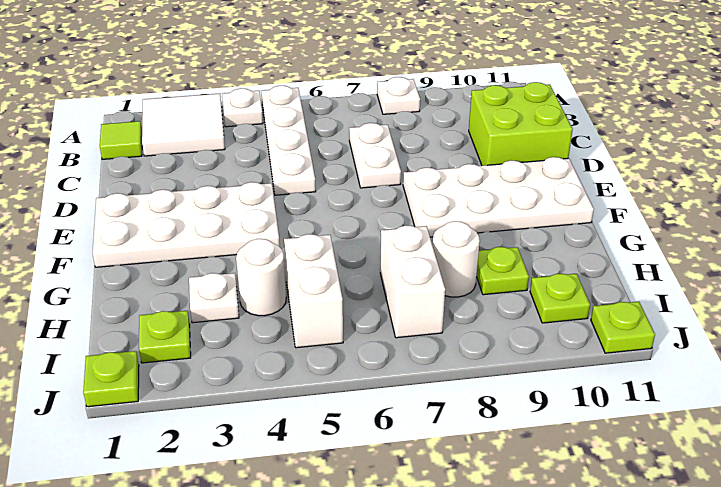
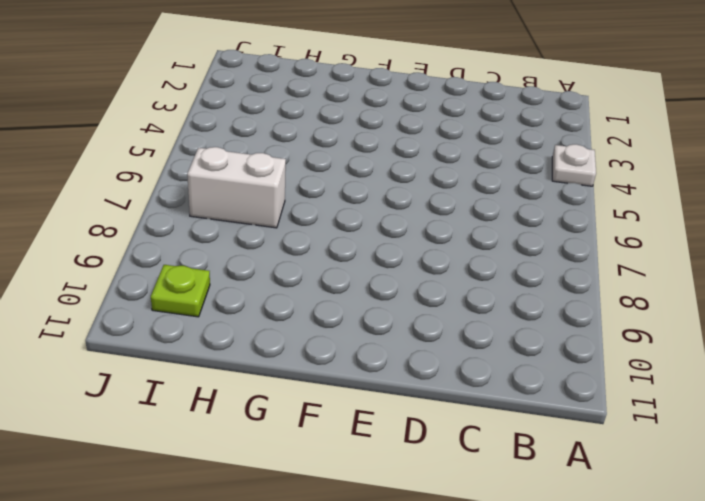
none -> white tile A2:B3 level 1
none -> white plate A5:D5 level 1
none -> white plate A8 level 1

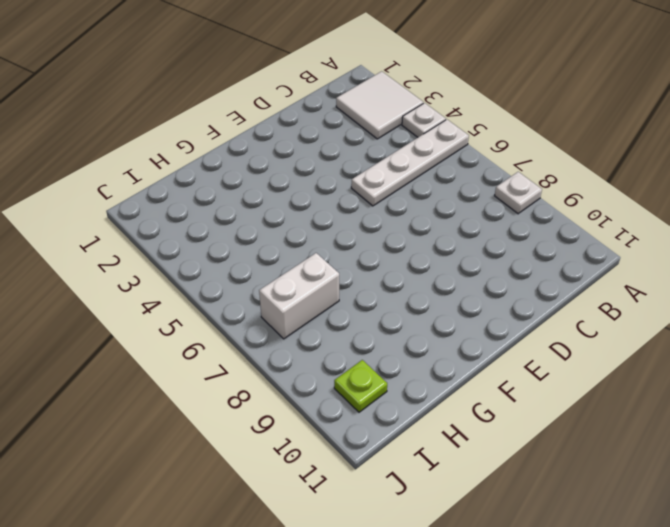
none -> lime tile B1 level 1
none -> white plate C7:D7 level 1
none -> lime brick C10:D11 level 1

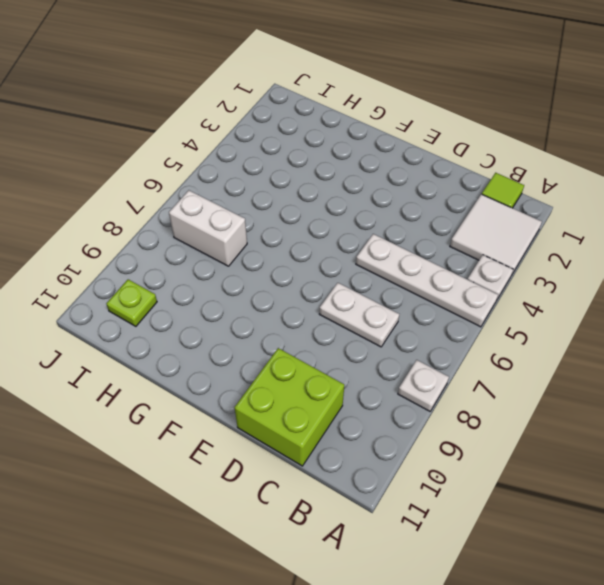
none -> white plate E1:F4 level 1
none -> white plate E8:F11 level 1
none -> white plate H3 level 1

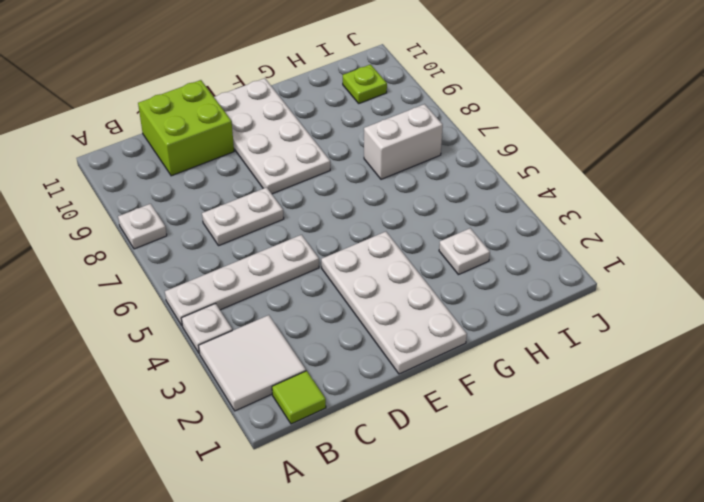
none -> white round brick H4 level 1
none -> white brick H5:I5 level 1
none -> white round brick H8 level 1

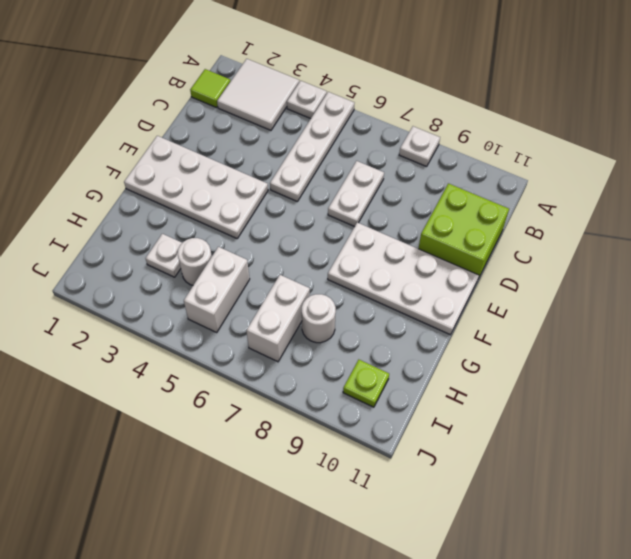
none -> lime plate H9 level 1
none -> lime plate I2 level 1
none -> lime plate J1 level 1

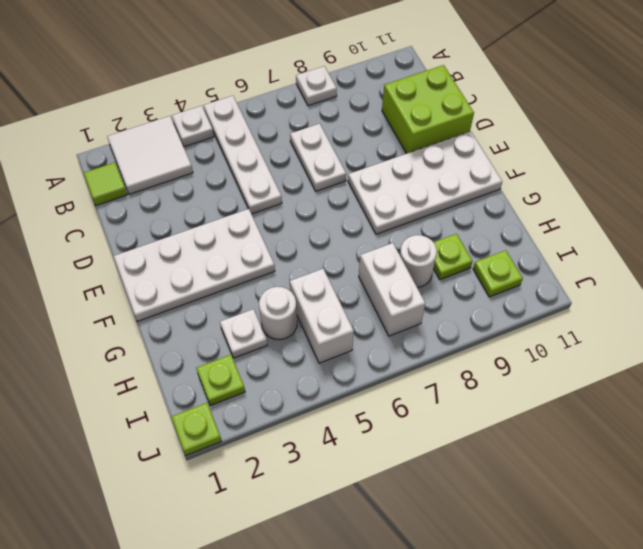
none -> lime plate J11 level 1

